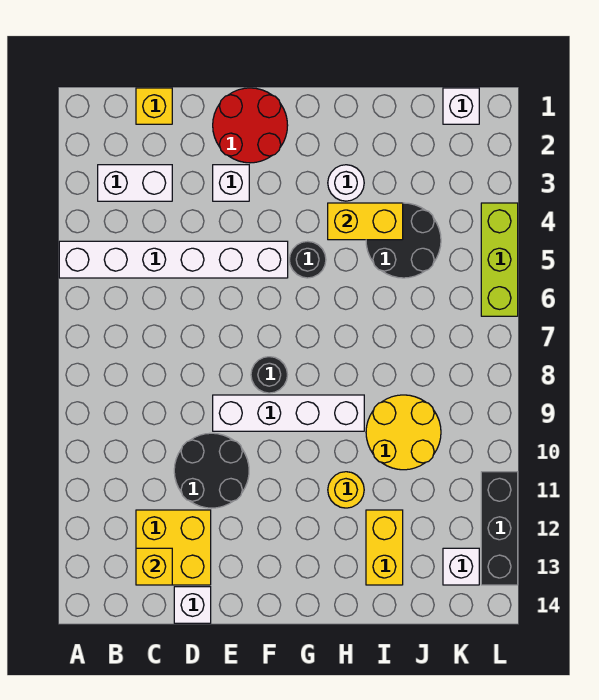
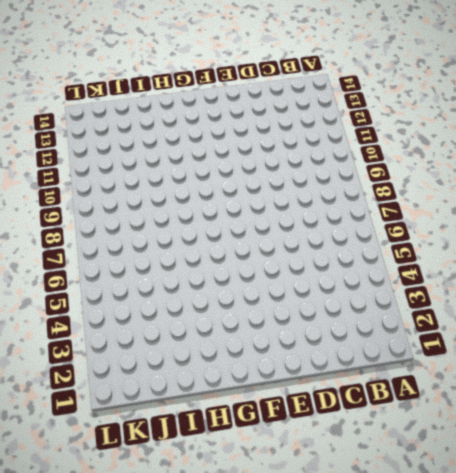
none -> white brick A5:F5 level 1
none -> white brick B3:C3 level 1
none -> yellow brick C1 level 1

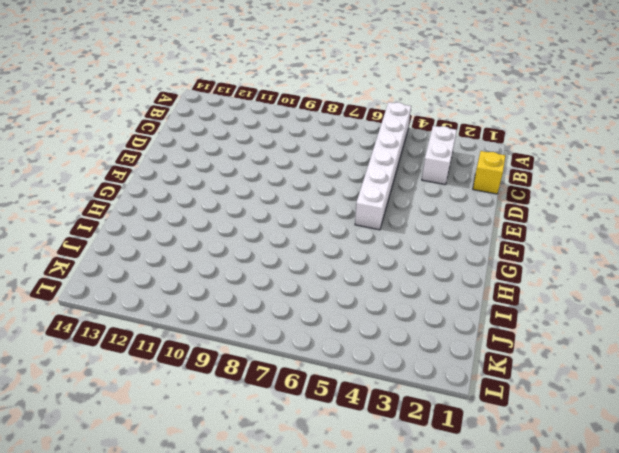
none -> yellow brick C12:D13 level 1
none -> black round brick D10:E11 level 1
none -> white brick D14 level 1

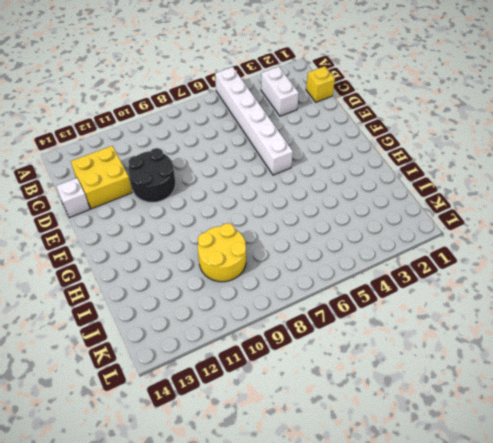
none -> red round brick E1:F2 level 1
none -> white brick E3 level 1
none -> white brick E9:H9 level 1

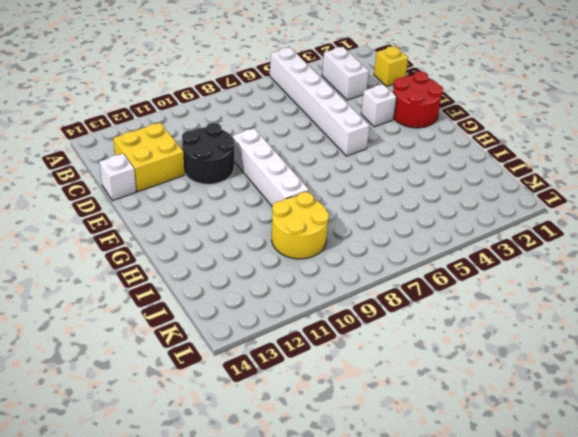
none -> black round brick F8 level 1
none -> black round brick G5 level 1
none -> white round brick H3 level 1

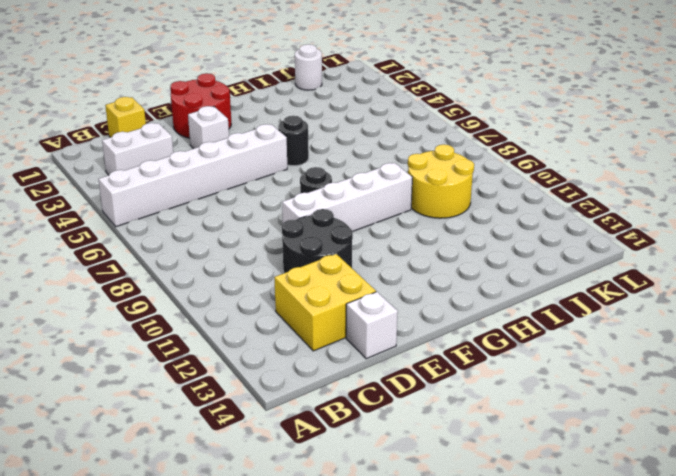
white round brick J1 level 1 -> white round brick H3 level 1
none -> yellow round brick H11 level 1
none -> black round brick I4:J5 level 1
none -> yellow brick I12:I13 level 1

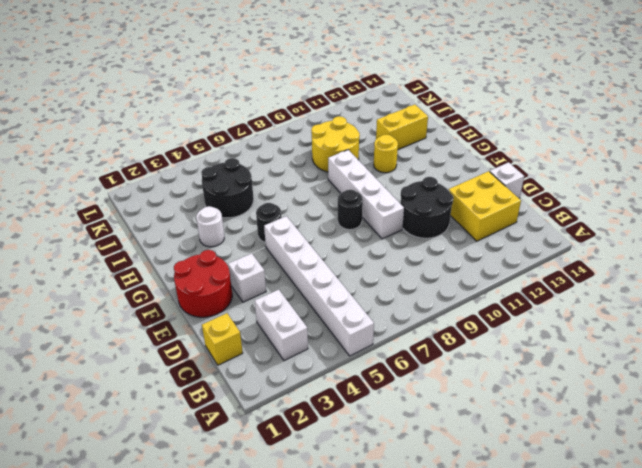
none -> white brick K1 level 1
none -> white brick K13 level 1
none -> lime brick L4:L6 level 1

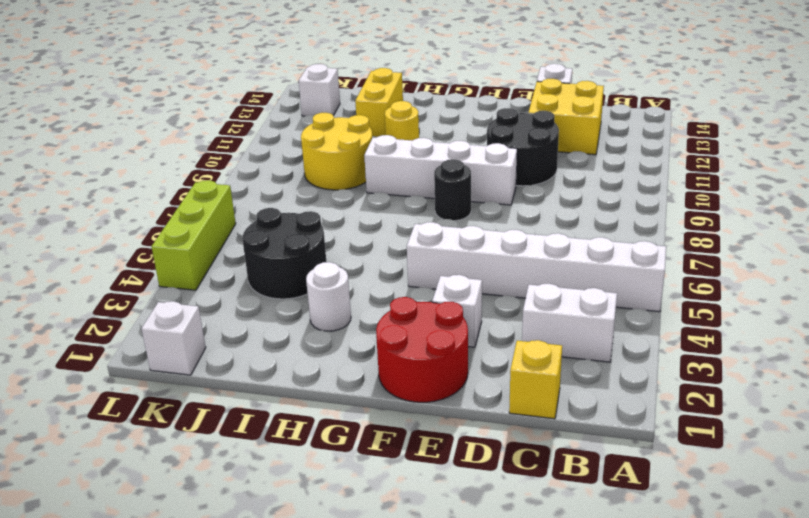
none -> black round brick G5 level 1
none -> black brick L11:L13 level 1
none -> yellow brick C13 level 2

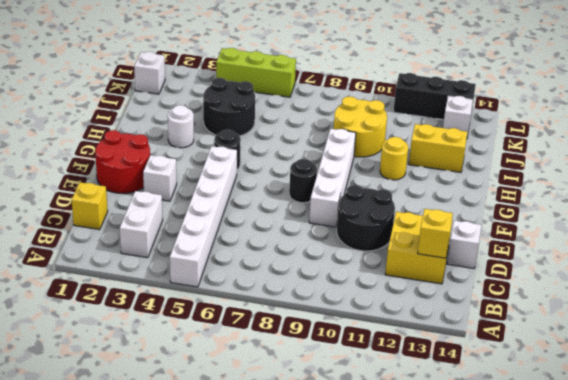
none -> yellow brick H4:I4 level 2

